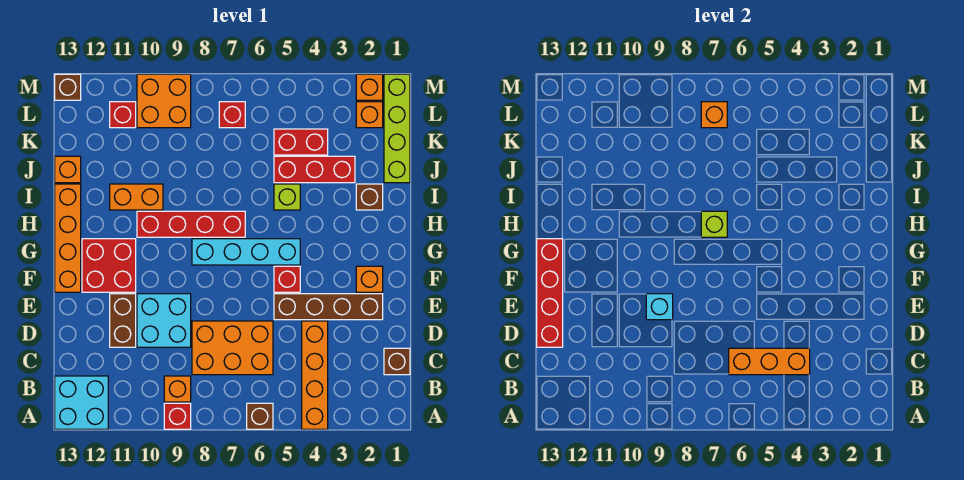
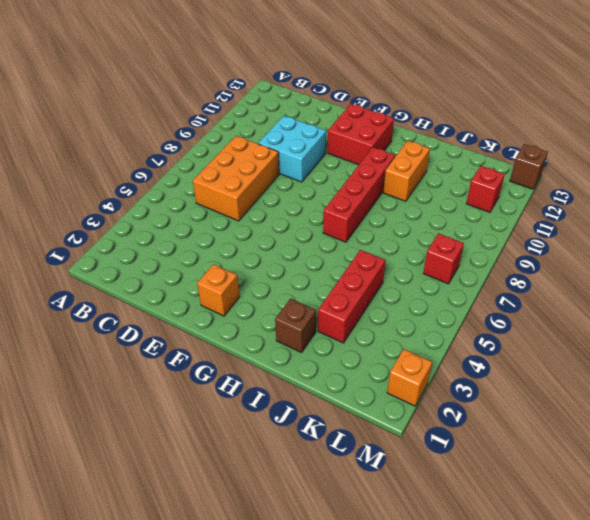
none -> orange brick A4:D4 level 1
none -> brown brick A6 level 1
none -> red brick A9 level 1
none -> cyan brick A12:B13 level 1

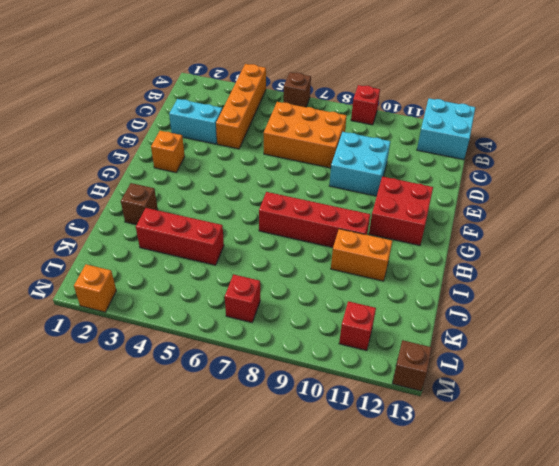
cyan brick D2:D3 level 1 -> none
none -> orange brick B9 level 1
none -> brown brick C1 level 1
none -> brown brick D11:E11 level 1
none -> brown brick E2:E5 level 1

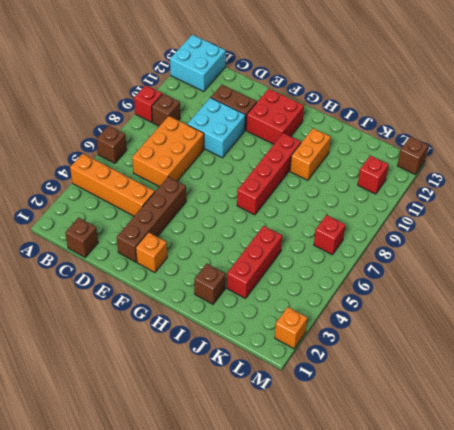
brown brick B9 level 1 -> orange brick B9 level 1
none -> red brick F5 level 1
none -> orange brick F13:I13 level 1
none -> cyan brick G5:G8 level 1
none -> lime brick I5 level 1

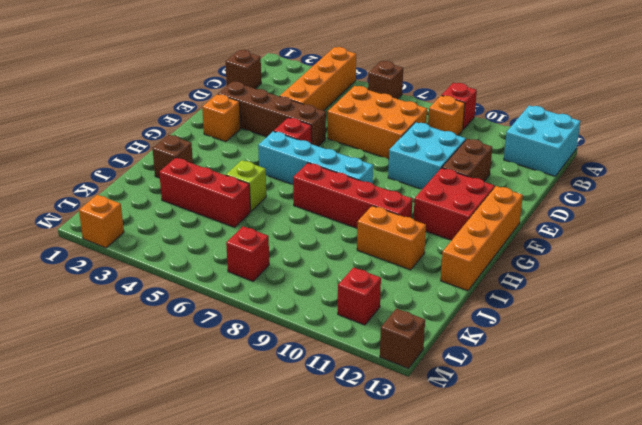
none -> lime brick J1:M1 level 1
none -> orange brick J13 level 1
none -> red brick K4:K5 level 1
none -> orange brick L2 level 1

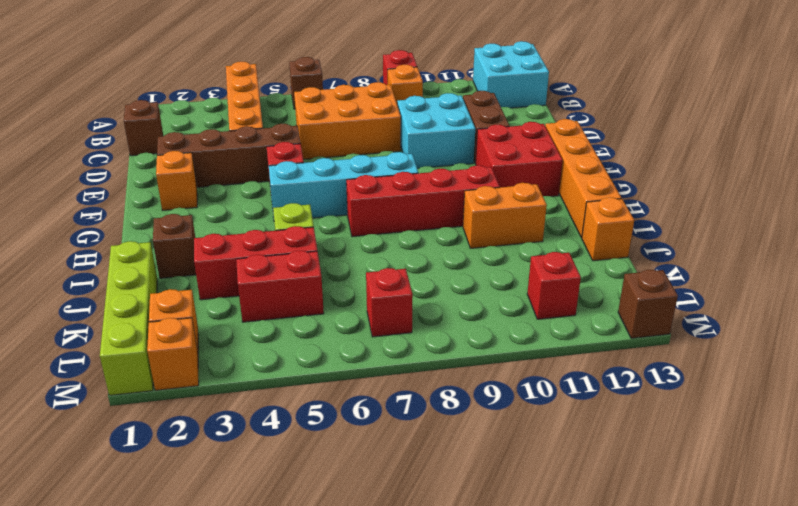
none -> orange brick L9:M10 level 1
none -> orange brick C4:C6 level 2
none -> red brick D13:G13 level 2
none -> cyan brick E9 level 2

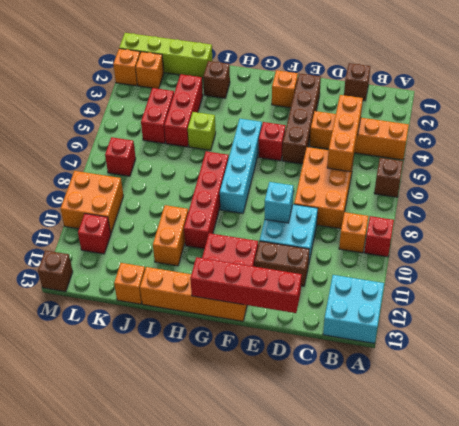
none -> lime brick H7 level 2
none -> orange brick L7 level 2

